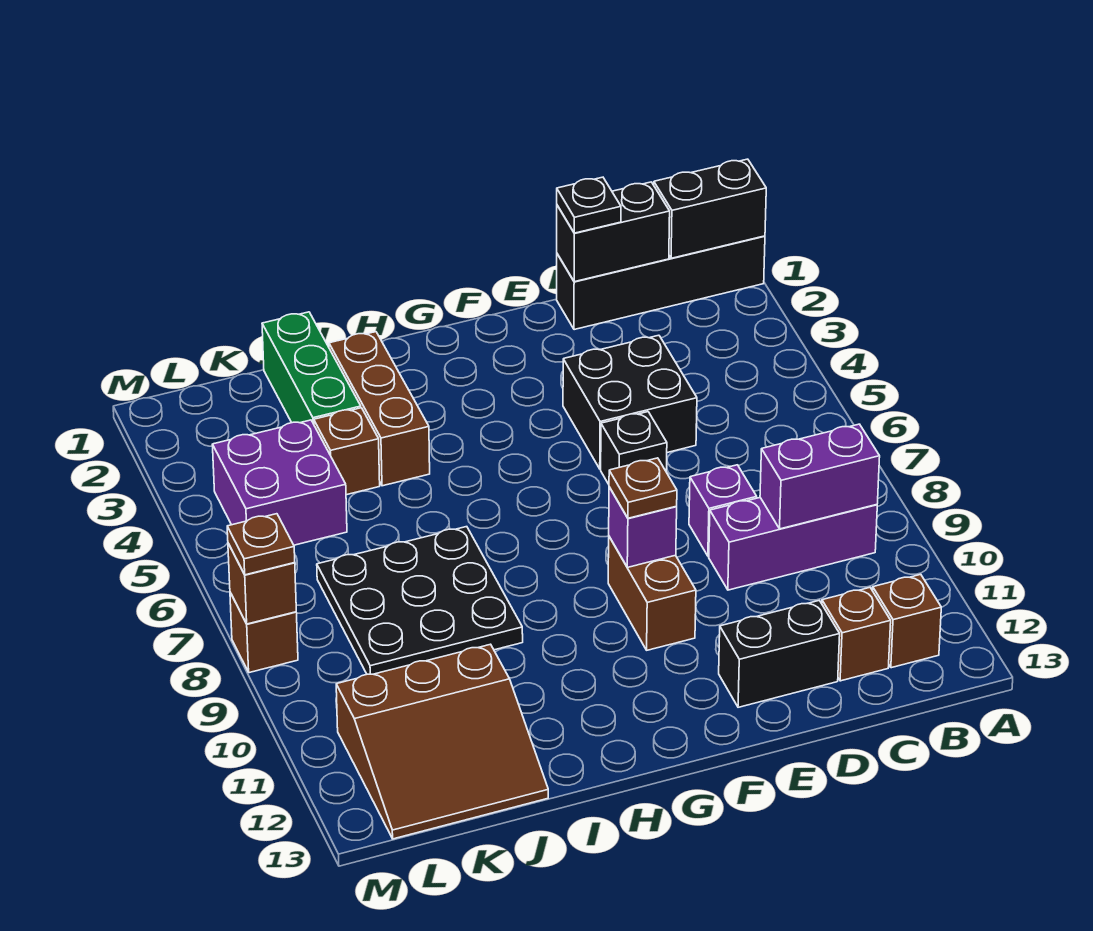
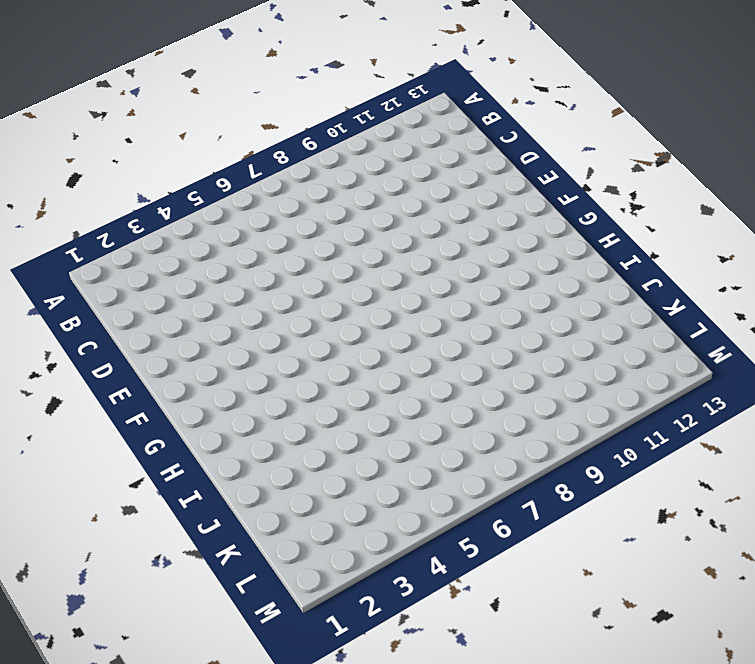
none -> black brick A1:D1 level 1
none -> purple brick B9:D9 level 1
none -> brown brick B12 level 1

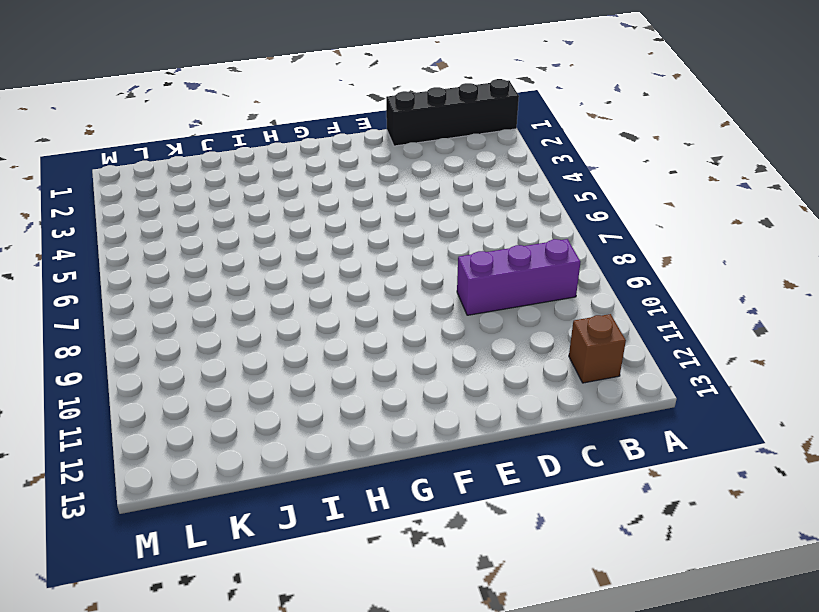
none -> brown brick C12 level 1
none -> black brick D4:E5 level 1
none -> purple brick D8 level 1

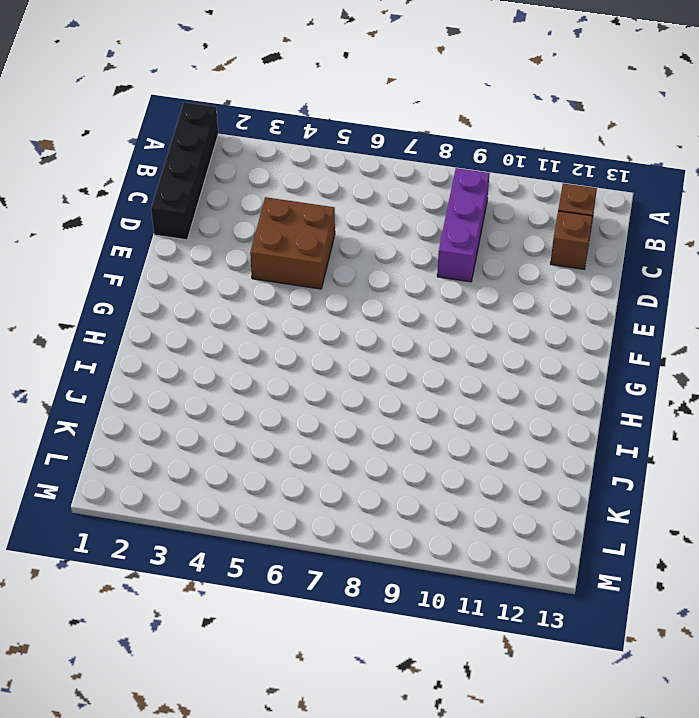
brown brick D4:E5 level 1 -> black brick D4:E5 level 1
none -> purple brick D8 level 1
none -> black brick D12:E12 level 1
none -> black brick E6 level 1

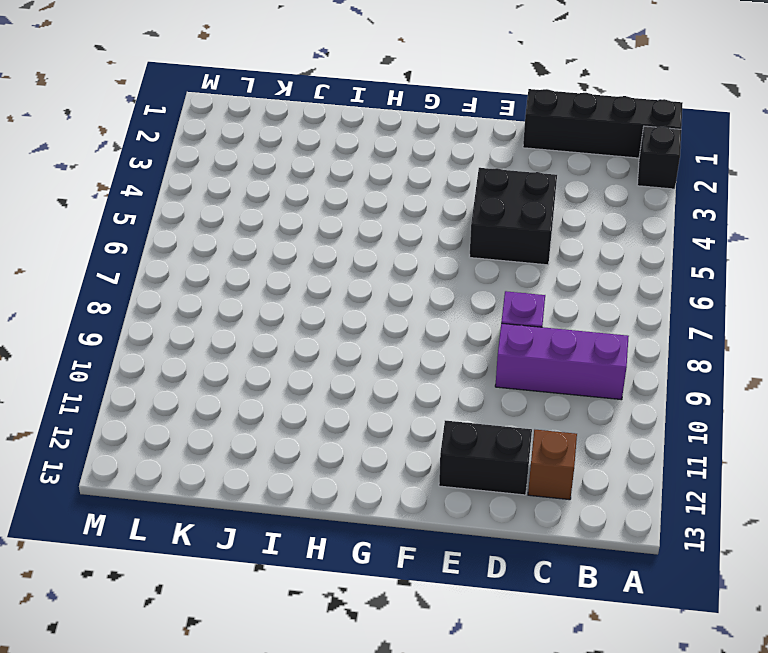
black brick A2 level 1 -> black brick E6 level 1
none -> brown brick B12 level 1
none -> brown brick F9:F10 level 1
none -> brown brick I2:I4 level 1

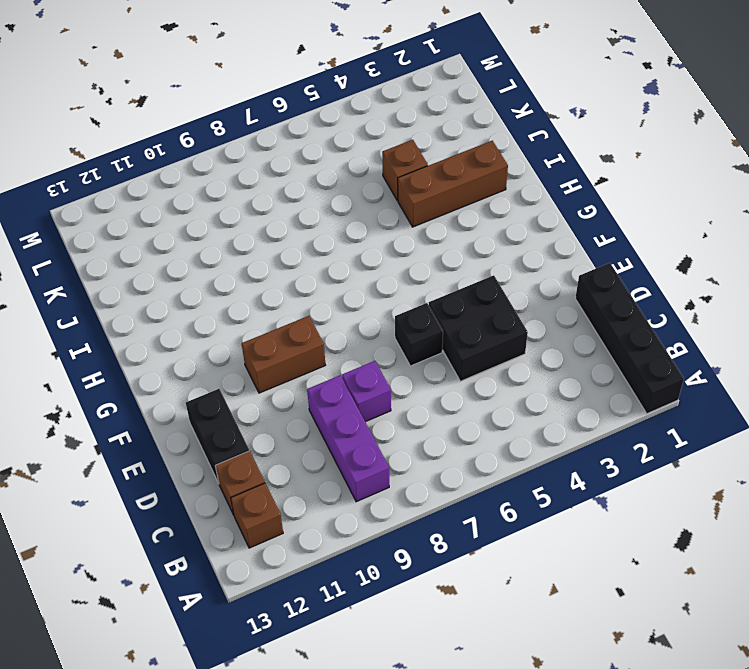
none -> black plate I7:K9 level 1
none -> green brick J1:J3 level 1
none -> brown slope J11:L13 level 1 top 11

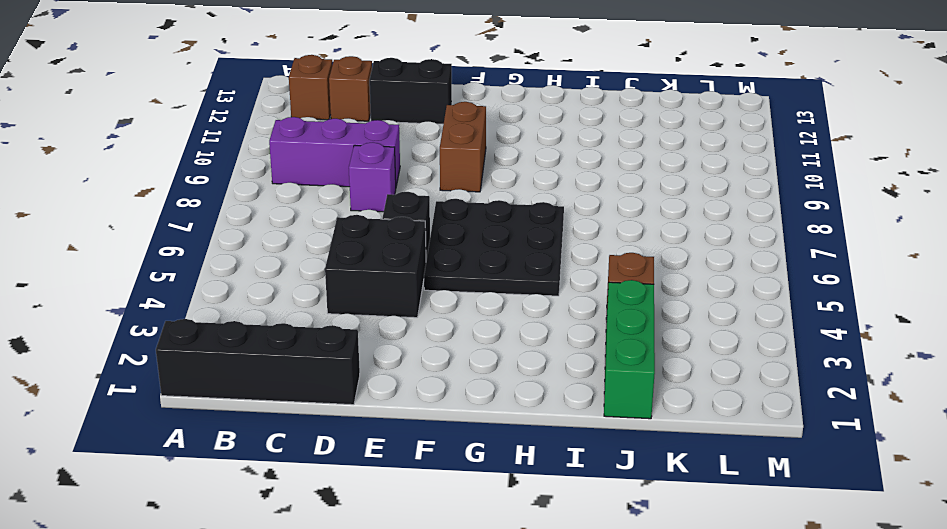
black plate F5:H7 level 1 -> black plate I7:K9 level 1
none -> brown brick I2:I4 level 1
none -> brown slope J11:L13 level 1 top 11
none -> purple brick K4:L5 level 1

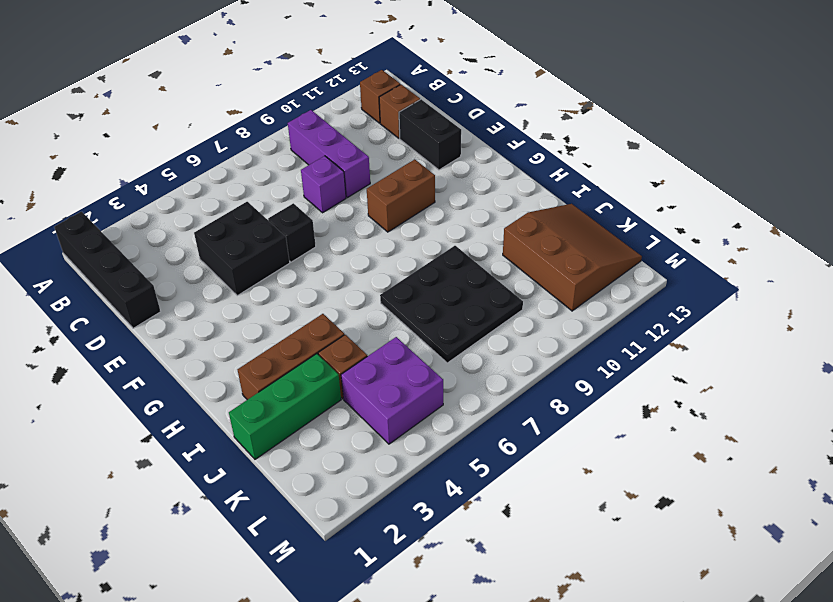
none -> brown brick M8 level 1
none -> black brick A1:B1 level 2
none -> purple brick B9:C9 level 2

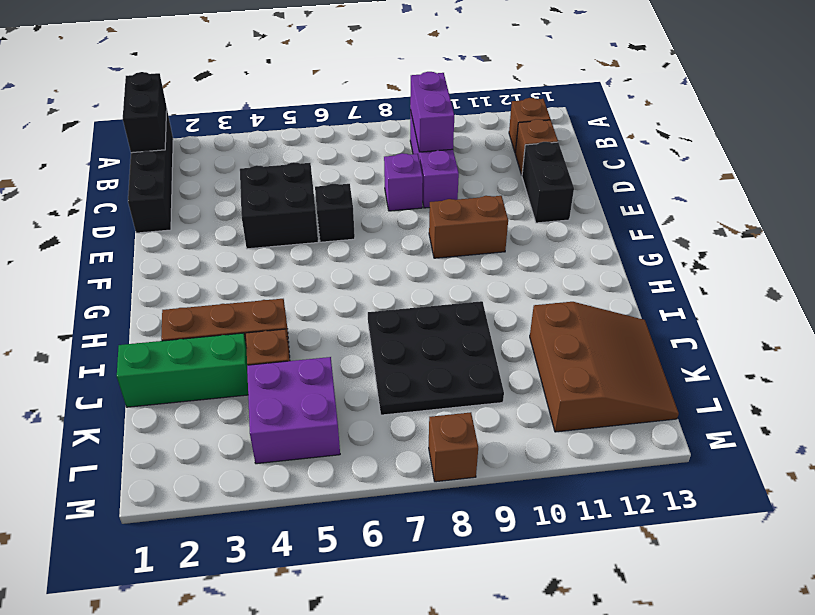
none -> black brick C1:D1 level 2
none -> purple brick F9 level 2
none -> brown brick M8 level 2

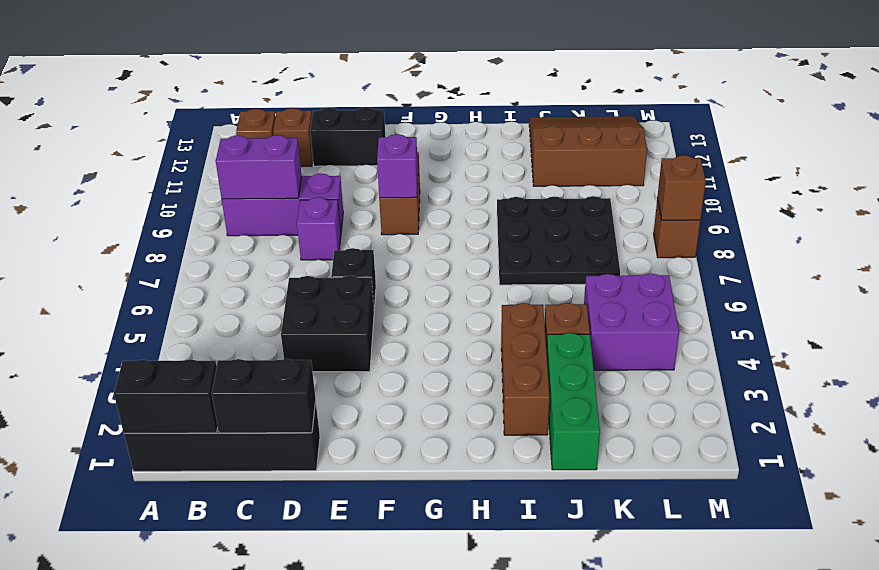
none -> black plate D1 level 3
none -> brown plate F9 level 3
none -> brown plate M8 level 3

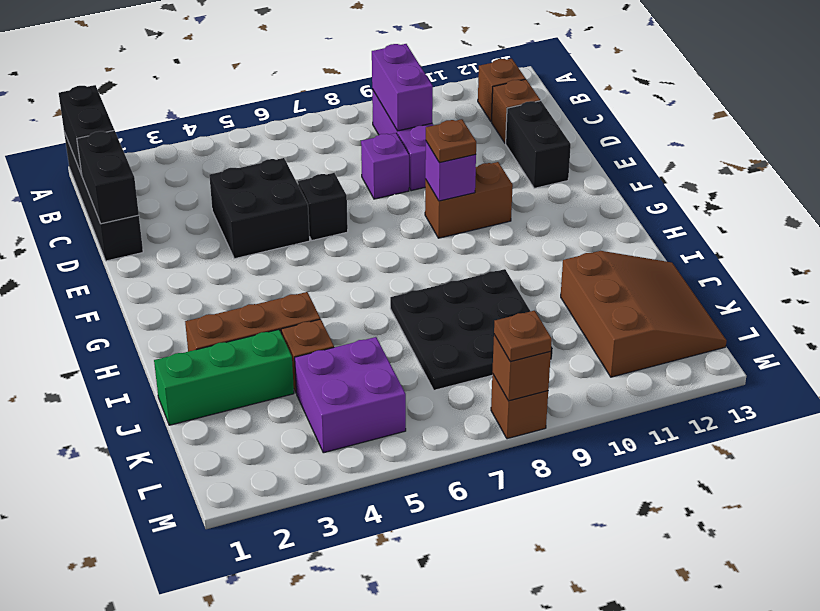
none -> black plate D1 level 3

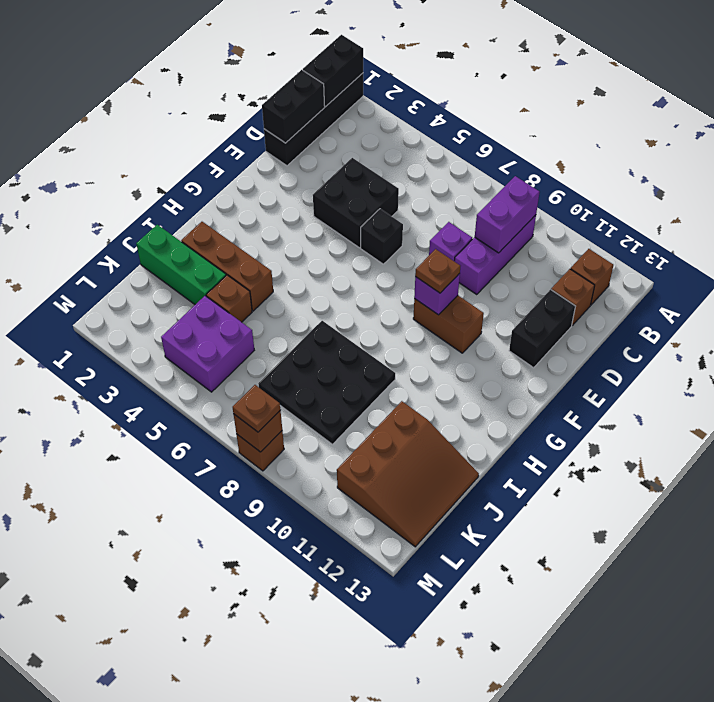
none -> black plate D1 level 3

